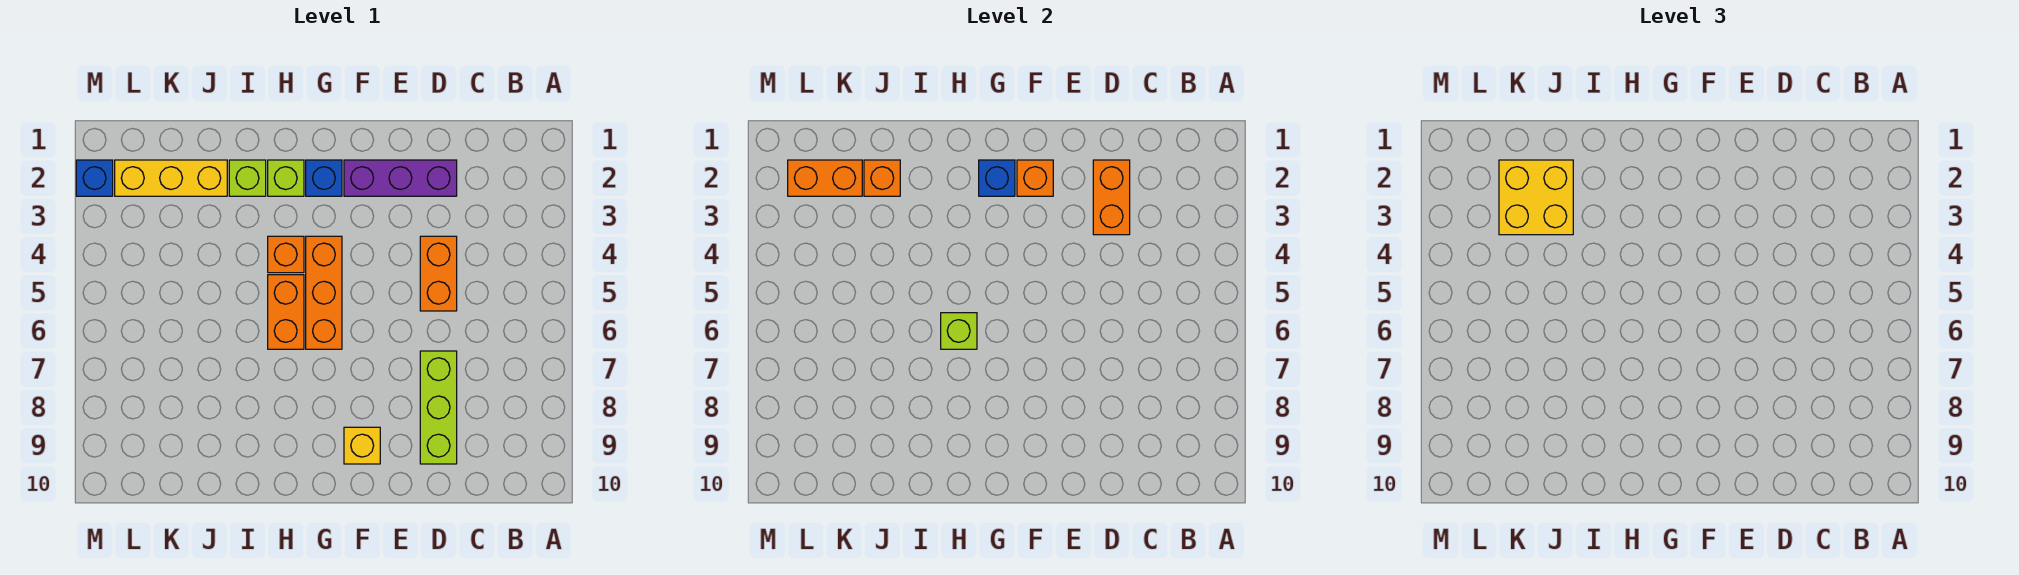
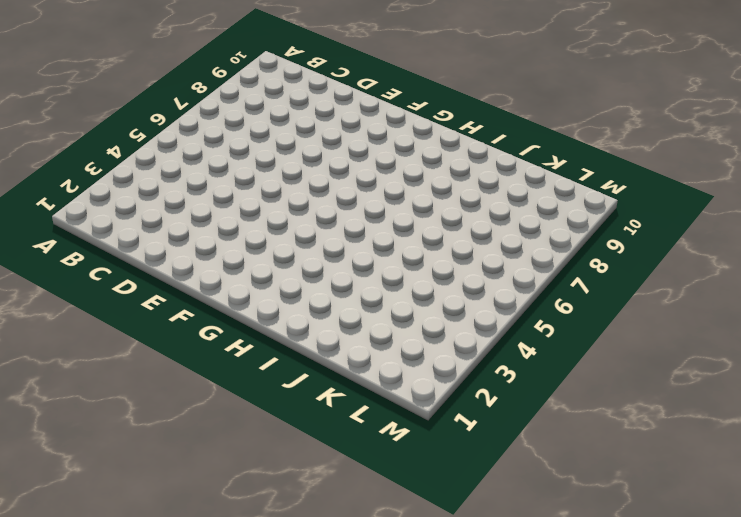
none -> purple brick D2:F2 level 1
none -> orange brick D4:D5 level 1
none -> lime brick D7:D9 level 1

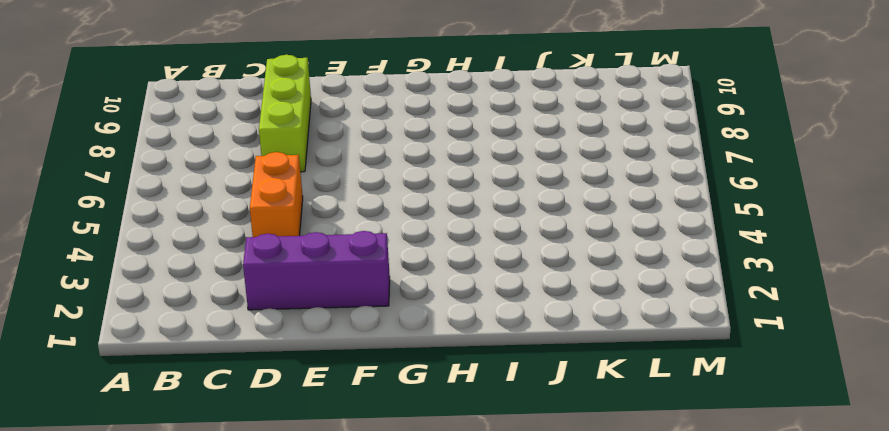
none -> yellow brick F9 level 1
none -> blue brick G2 level 1
none -> orange brick G4:G6 level 1

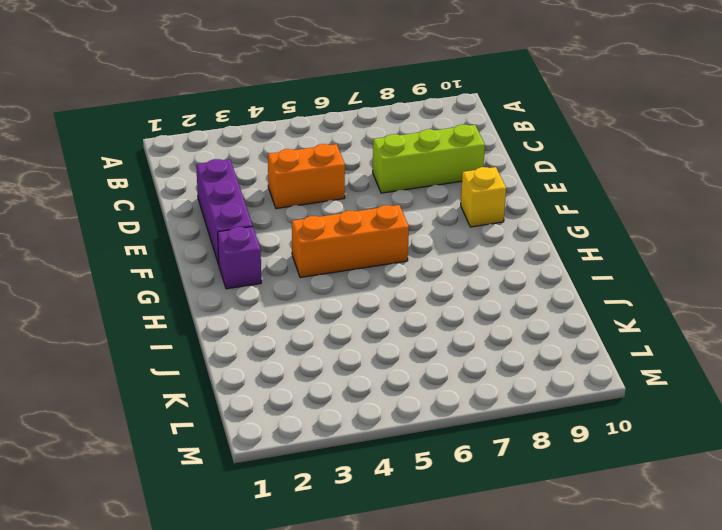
purple brick G2 level 1 -> blue brick G2 level 1
none -> lime brick H2 level 1
none -> orange brick H4 level 1
none -> orange brick H5:H6 level 1

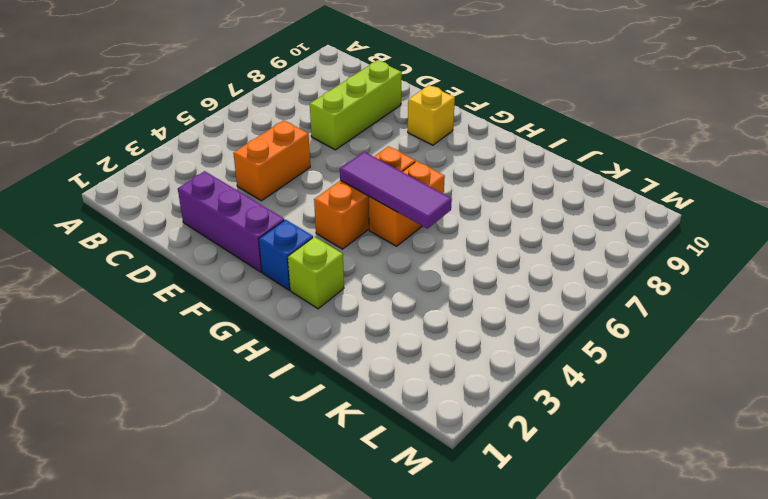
purple tile G5:I5 level 2 -> none
none -> orange brick H4 level 1
none -> lime brick I2 level 1
none -> yellow brick J2:L2 level 1

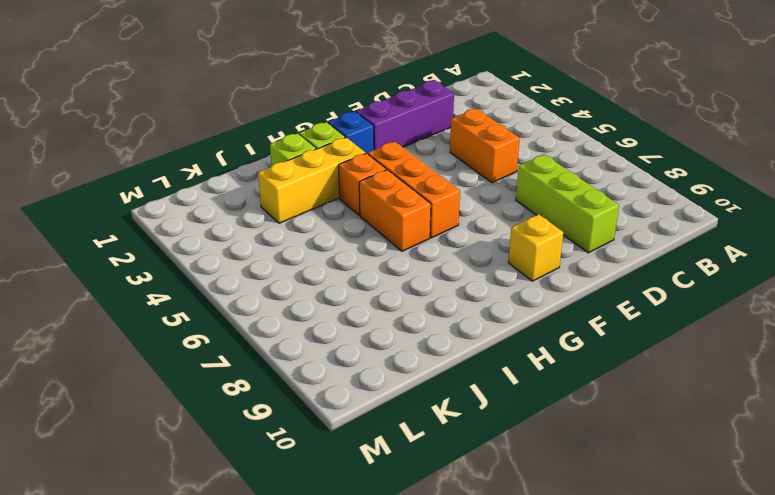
yellow brick H3:J3 level 1 -> yellow brick J2:L2 level 1
none -> blue brick M2 level 1
none -> orange brick D2:D3 level 2
none -> orange brick F2 level 2

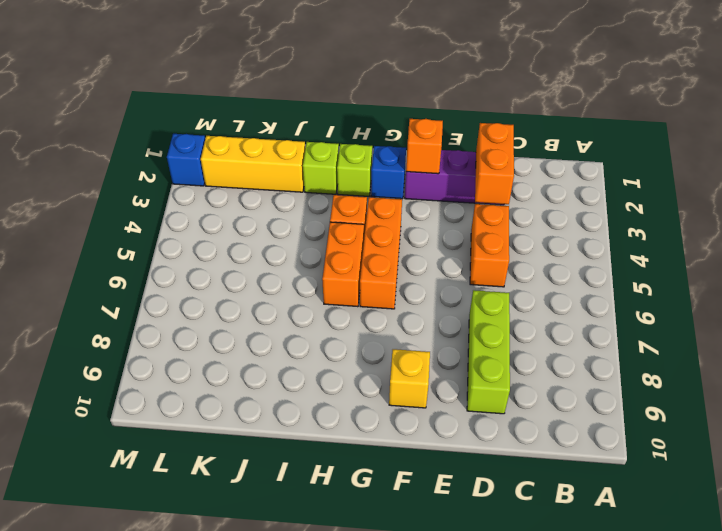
none -> blue brick G2 level 2
none -> lime brick H6 level 2
none -> orange brick J2 level 2

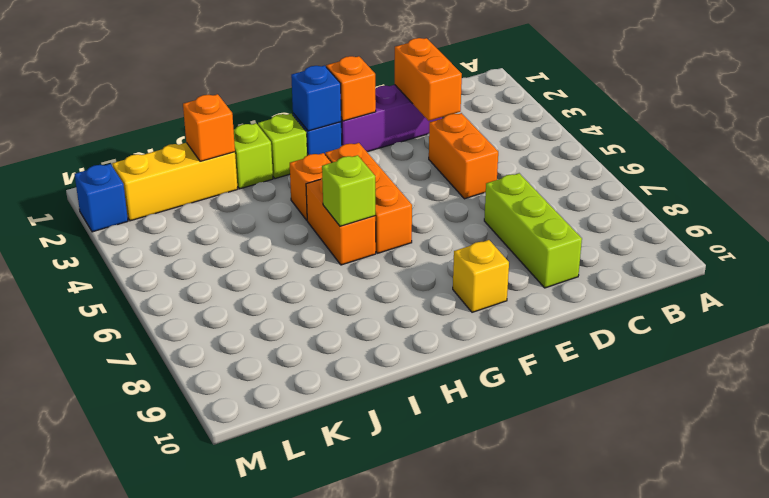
none -> orange brick K2:L2 level 2
none -> yellow brick J2:K3 level 3

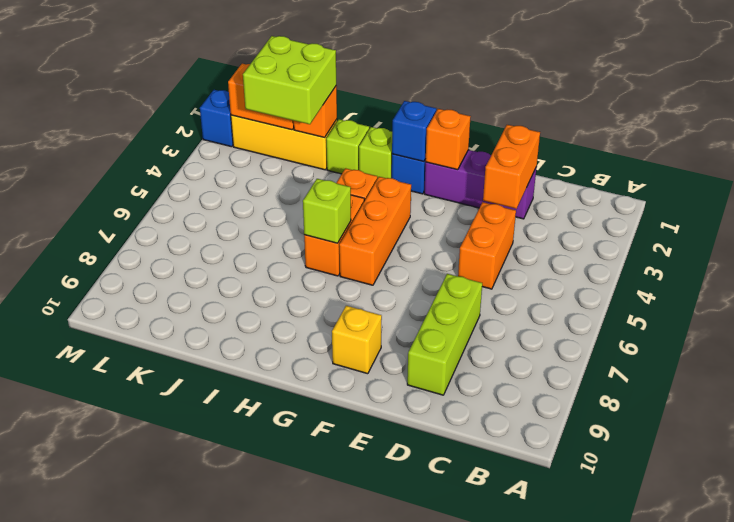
lime brick J2:K3 level 3 -> yellow brick J2:K3 level 3

